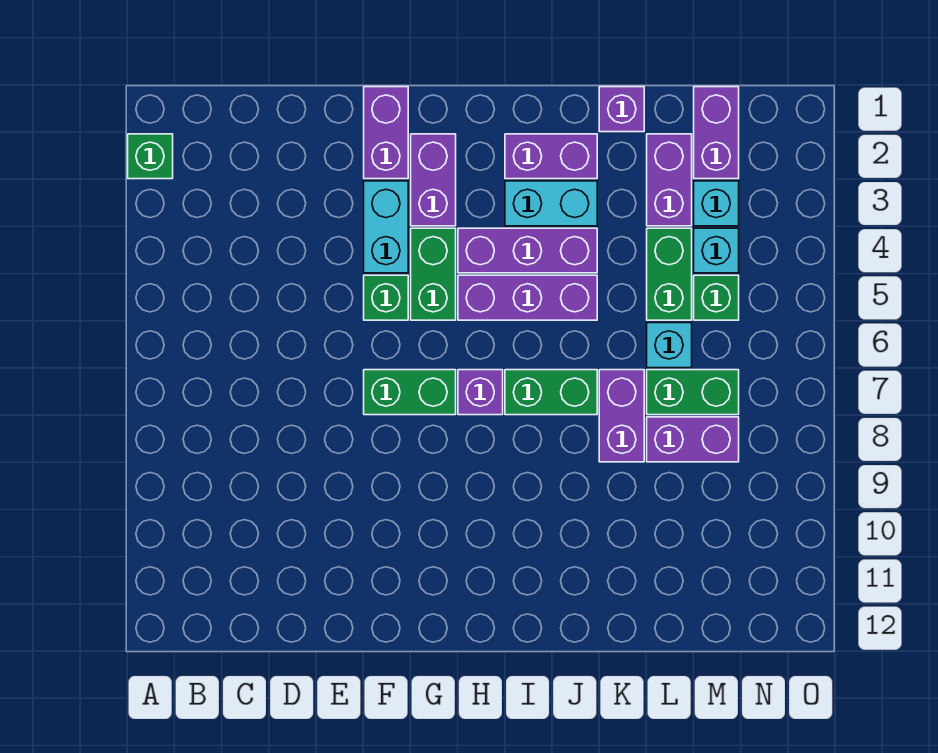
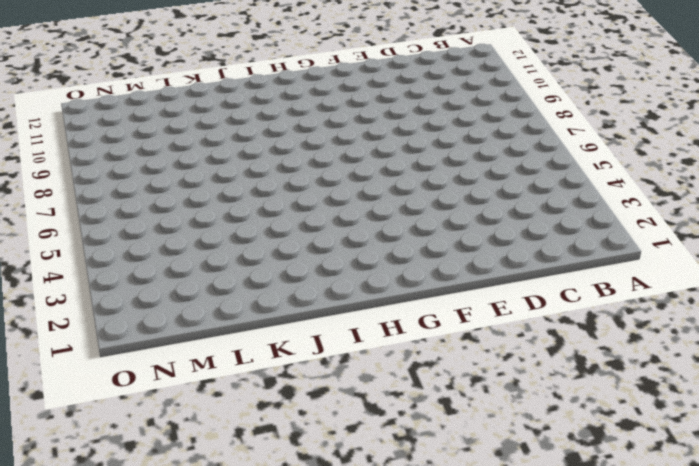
none -> green brick A2 level 1
none -> purple brick F1:F2 level 1
none -> cyan brick F3:F4 level 1

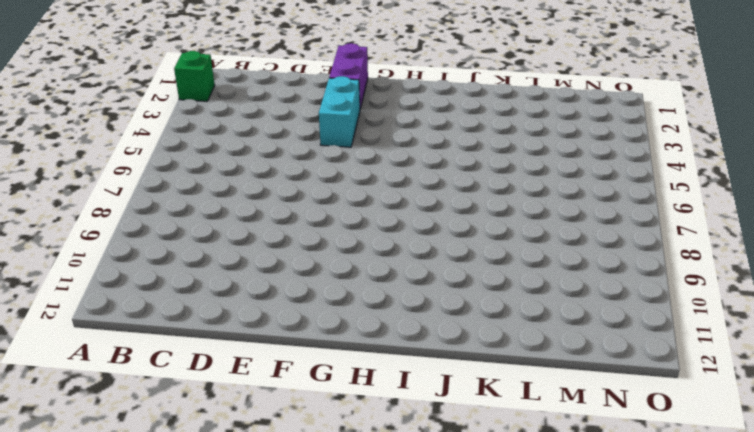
none -> green brick F5 level 1
none -> green brick F7:G7 level 1
none -> purple brick G2:G3 level 1

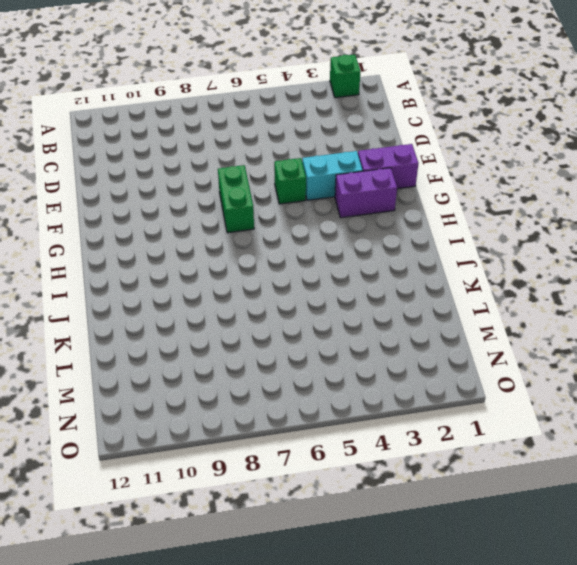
none -> green brick G4:G5 level 1
none -> purple brick H4:J4 level 1
none -> purple brick H5:J5 level 1

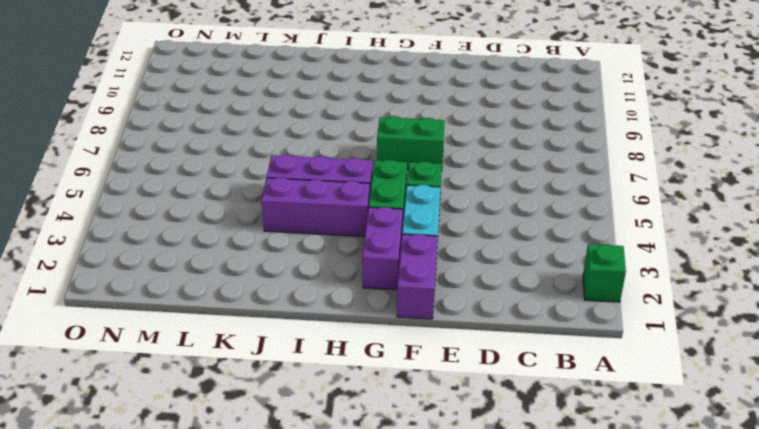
none -> purple brick H7 level 1
none -> purple brick I2:J2 level 1
none -> cyan brick I3:J3 level 1

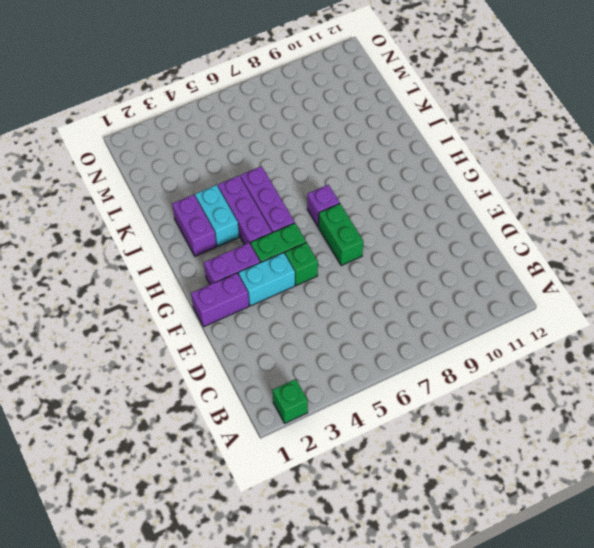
none -> green brick I7:J7 level 1
none -> purple brick K1 level 1
none -> purple brick K7:K8 level 1

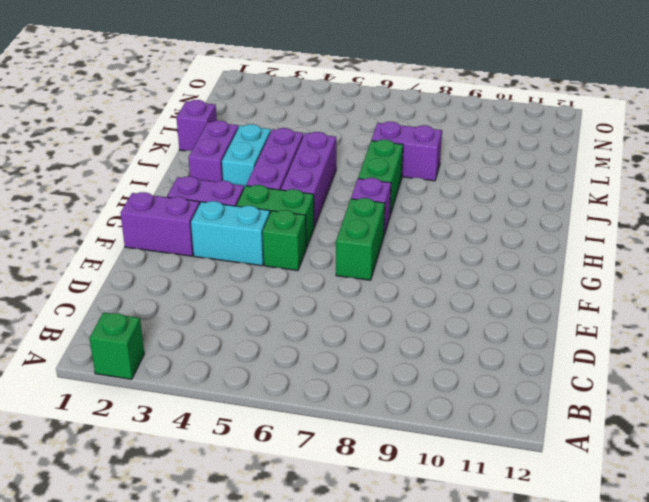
none -> purple brick L2:L3 level 1
none -> green brick L4:L5 level 1
none -> cyan brick L6 level 1

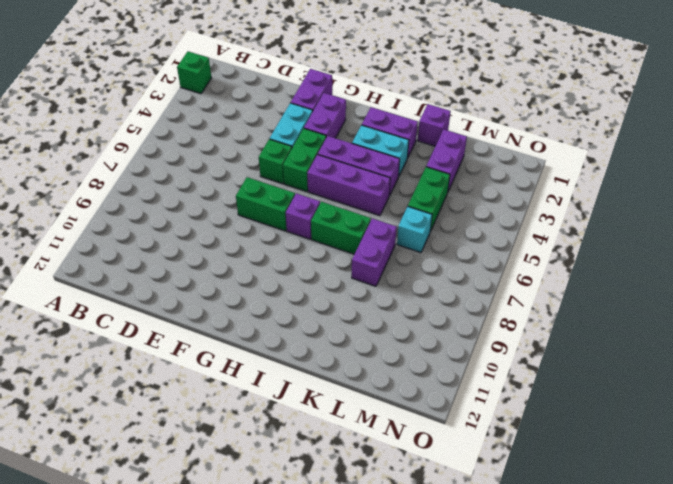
none -> green brick L7:M7 level 1
none -> purple brick L8:M8 level 1
none -> purple brick M1:M2 level 1

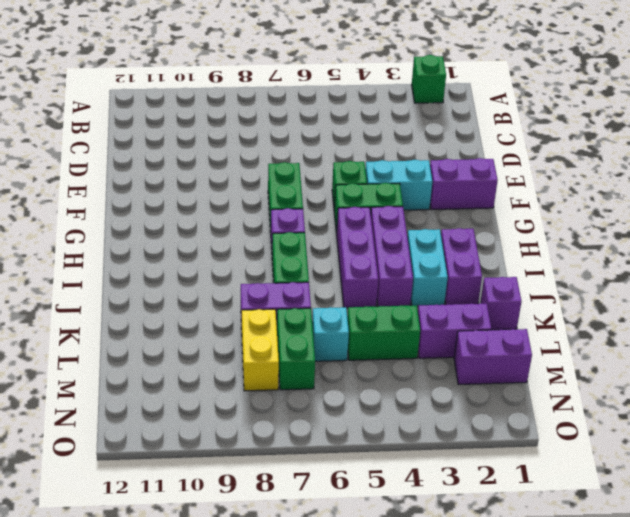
yellow brick L8:M8 level 1 -> purple brick L8:M8 level 1
none -> purple brick G2:G3 level 1
none -> cyan brick M3 level 1
none -> cyan brick M4 level 1

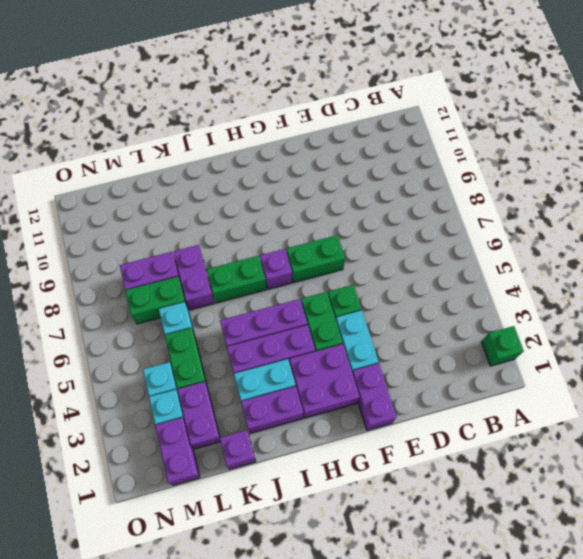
purple brick G2:H3 level 1 -> purple brick G2:G3 level 1
none -> green brick M5 level 1

